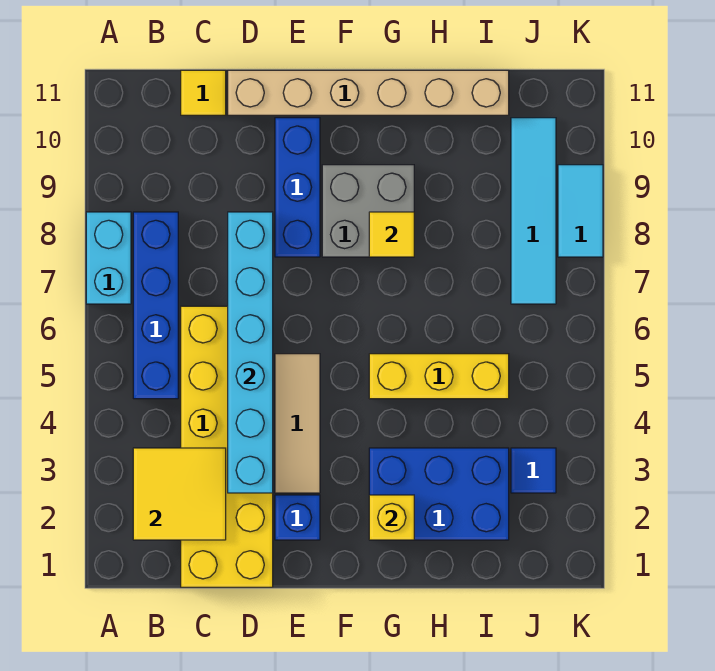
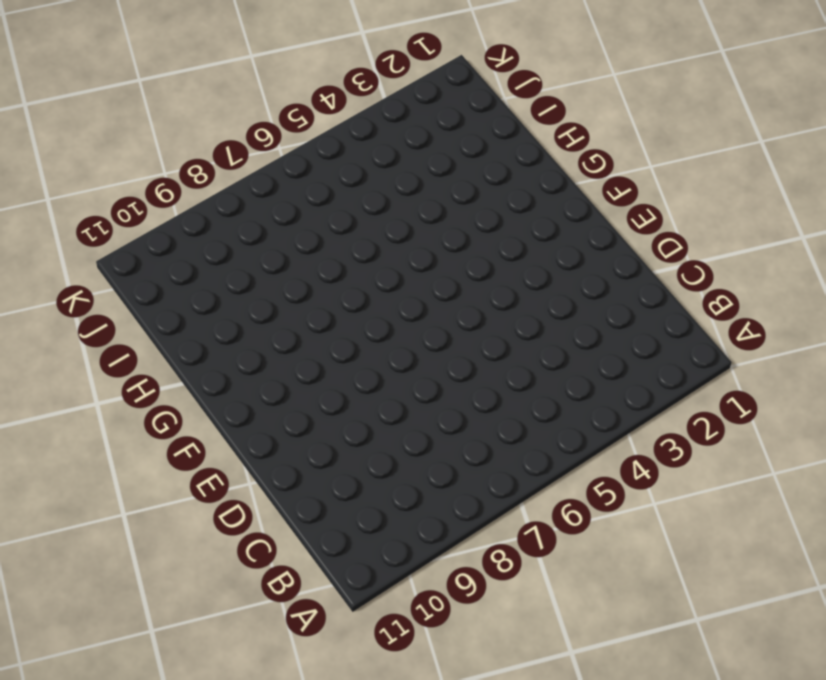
none -> cyan brick A7:A8 level 1
none -> blue brick B5:B8 level 1
none -> yellow brick C1:D6 level 1

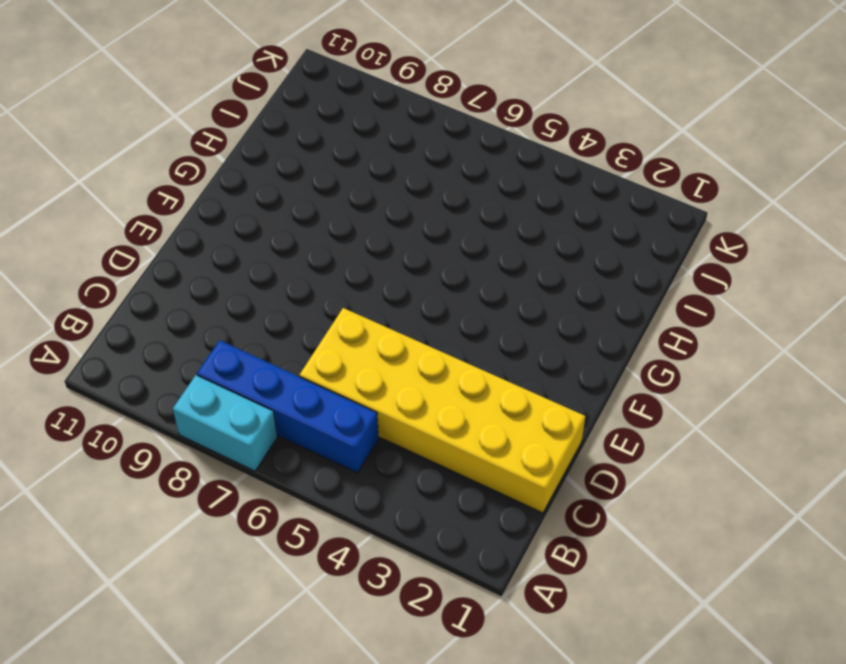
none -> yellow tile C11 level 1
none -> tan brick D11:I11 level 1
none -> blue brick E2 level 1

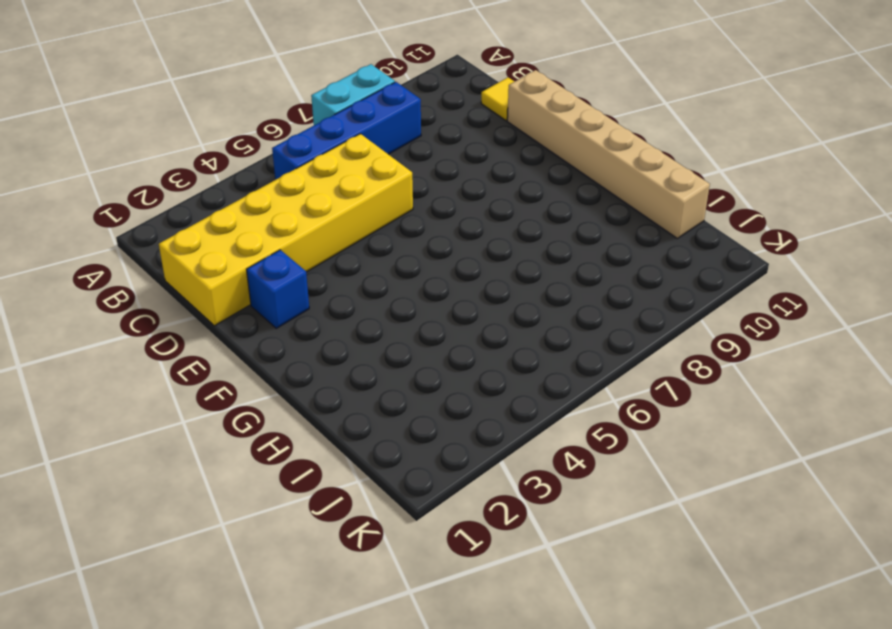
none -> tan tile E3:E5 level 1
none -> blue brick E8:E10 level 1
none -> grey brick F8:G9 level 1

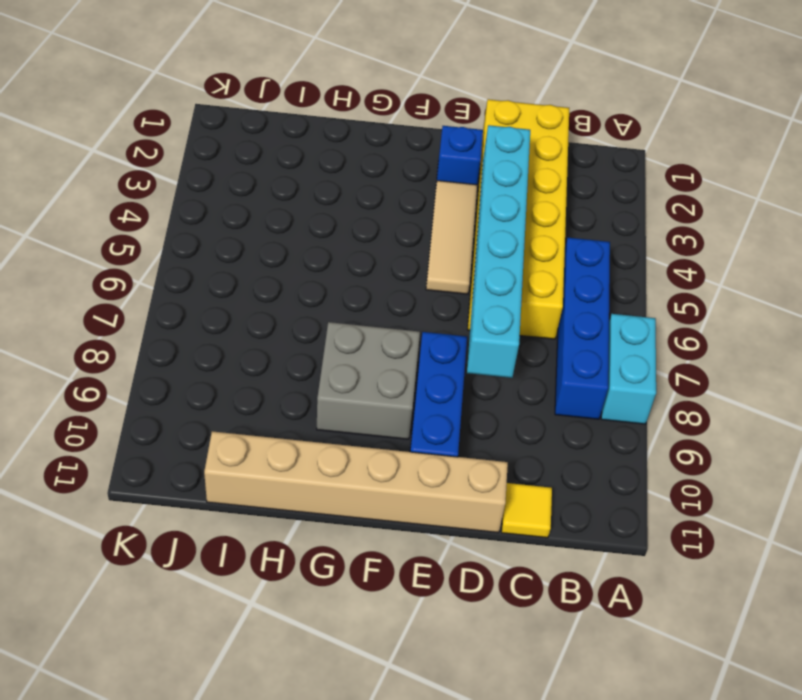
none -> blue brick G2:I3 level 1
none -> yellow brick G5:I5 level 1
none -> blue tile J3 level 1

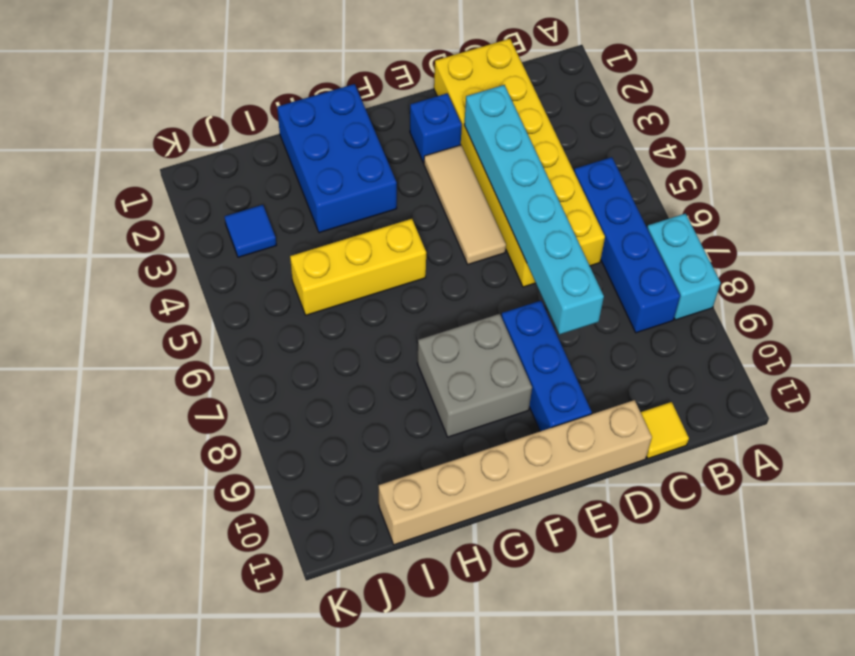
blue brick G1:H3 level 1 -> blue brick G2:I3 level 1
none -> cyan tile J7:J10 level 1
none -> cyan tile K8:K9 level 1
none -> yellow tile B2:C3 level 2

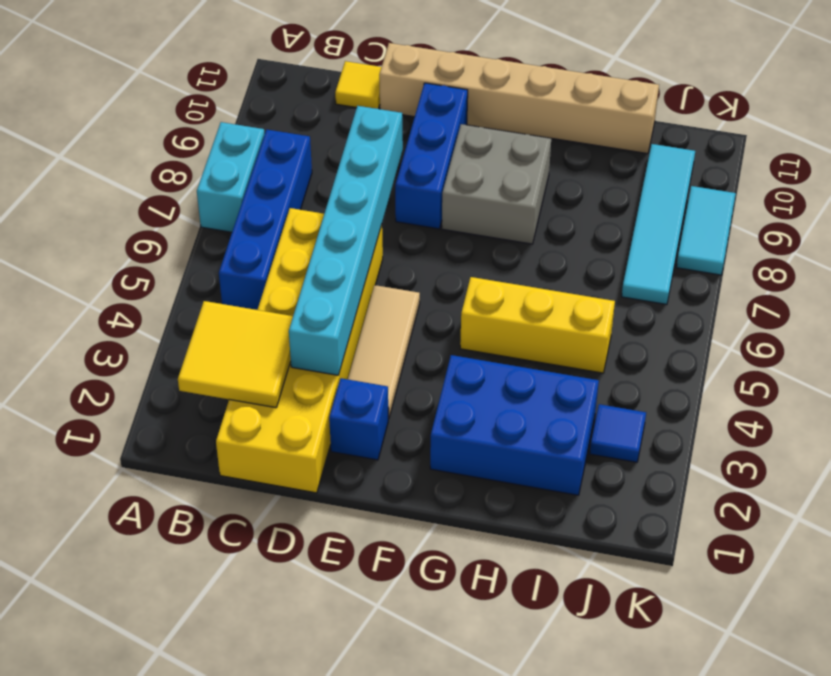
none -> yellow brick G2 level 2
none -> yellow tile G8 level 2

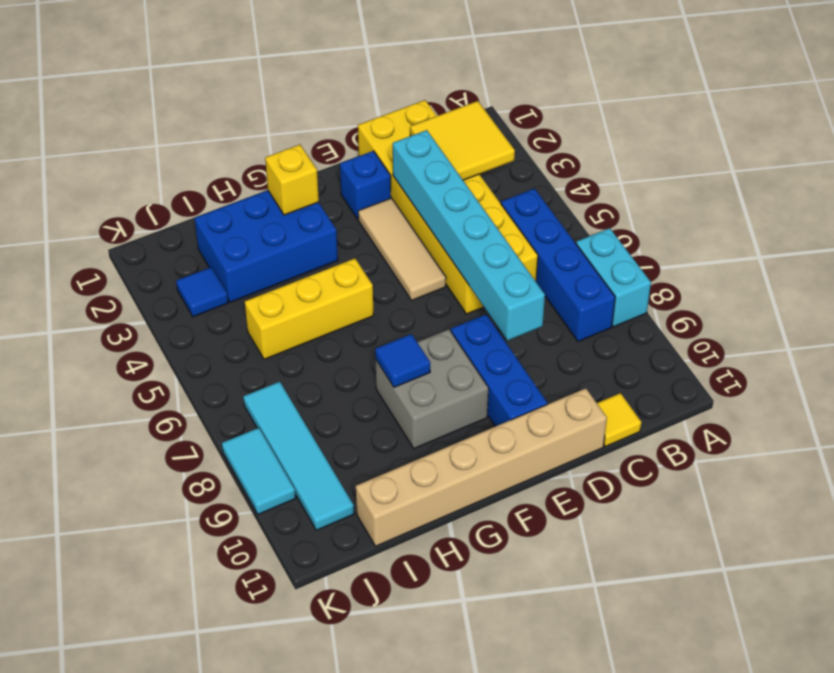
blue tile G8 level 2 -> yellow tile G8 level 2

